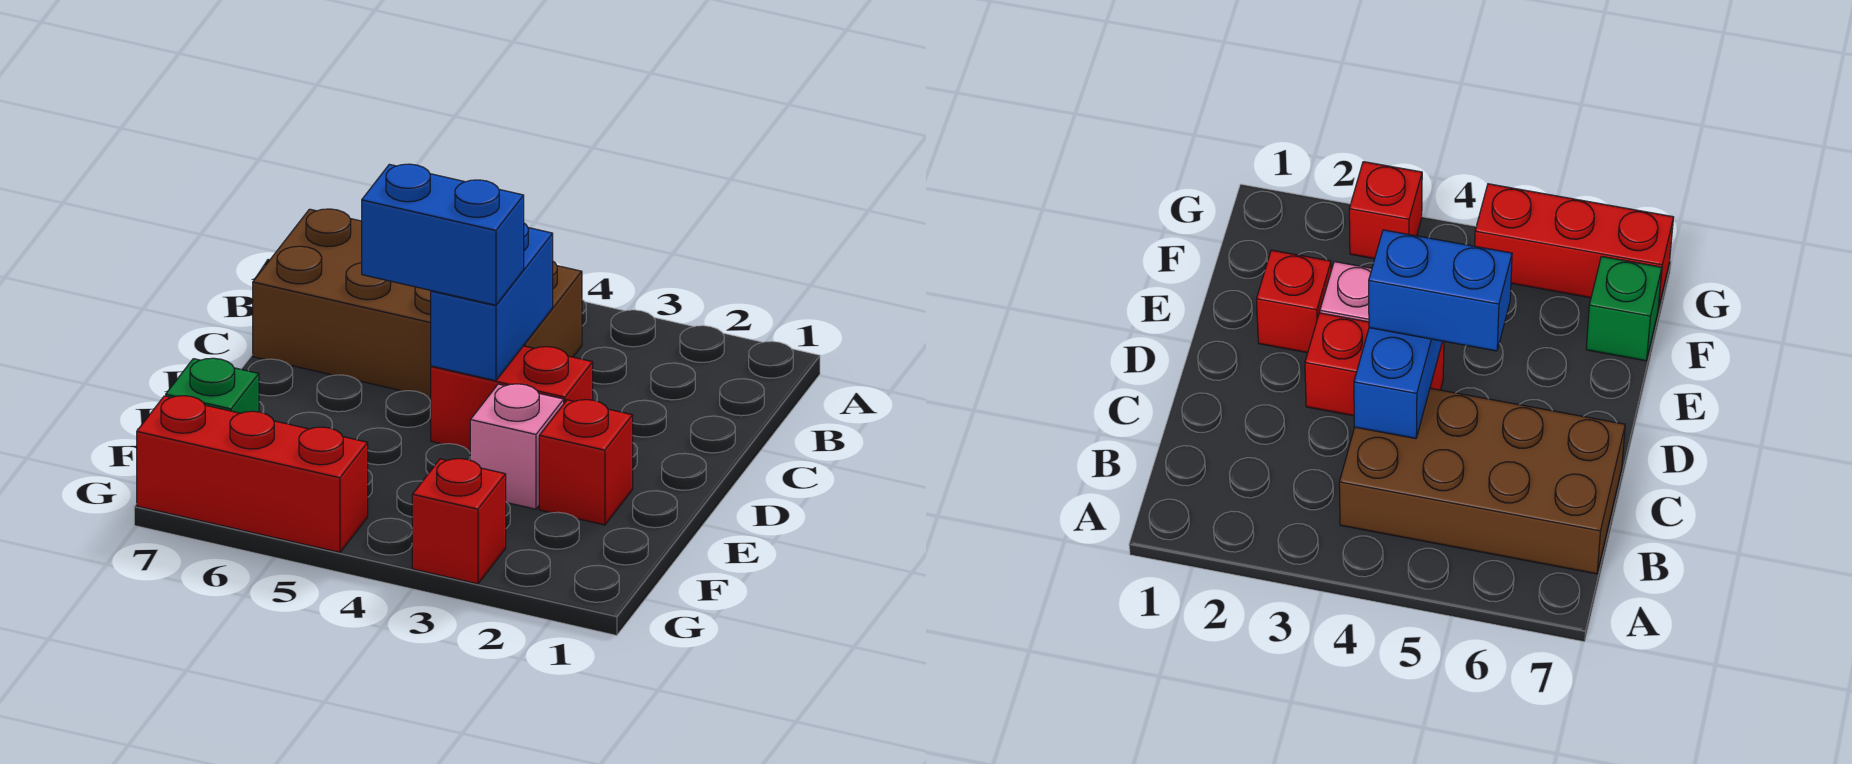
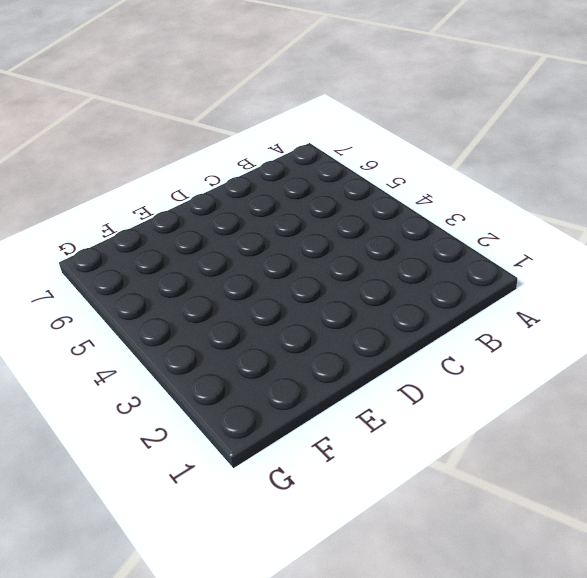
none -> brown brick B4:C7 level 1
none -> red brick D3:D4 level 1

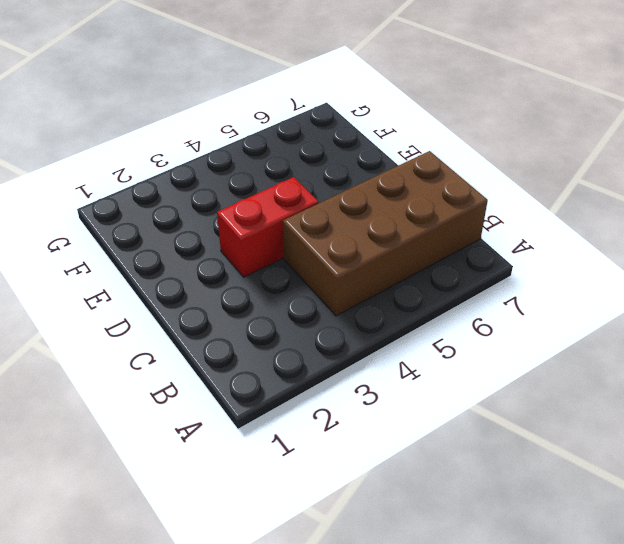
none -> red brick E2 level 1
none -> pink brick E3 level 1

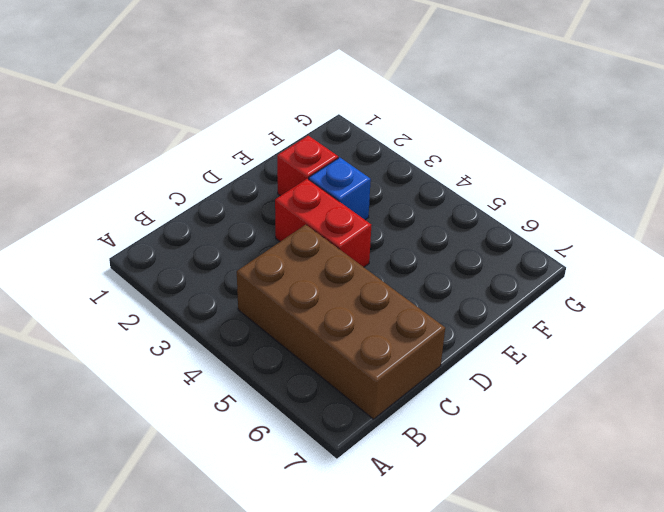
blue brick E3 level 1 -> pink brick E3 level 1
none -> green brick F7 level 1
none -> red brick G3 level 1

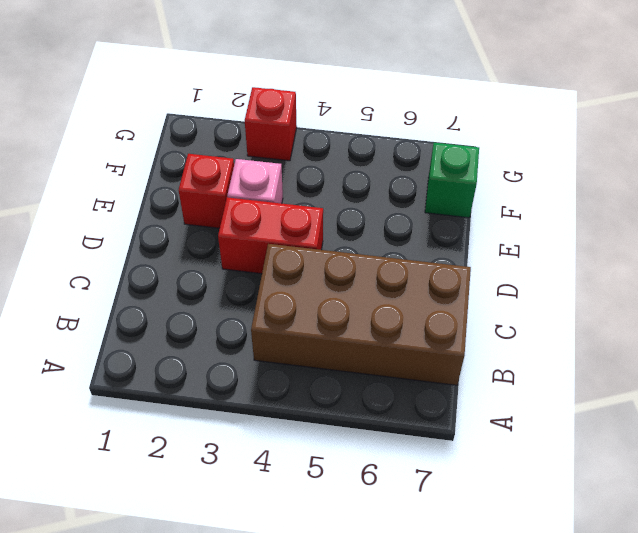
none -> red brick G5:G7 level 1
none -> blue brick C4:D4 level 2

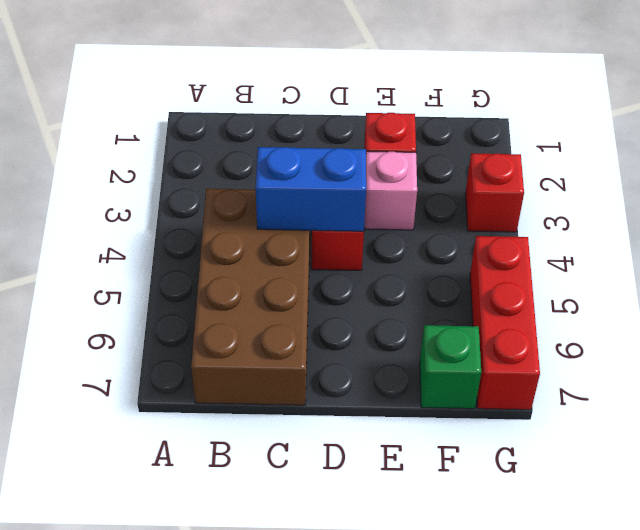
none -> blue brick D4:D5 level 3

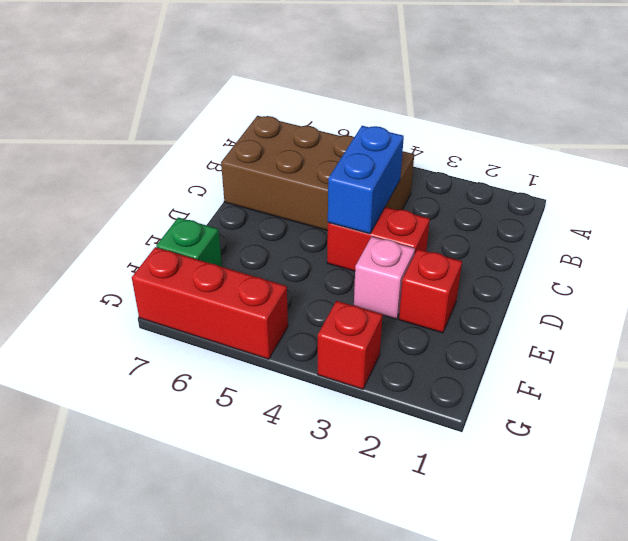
none -> blue brick D4:D5 level 3

